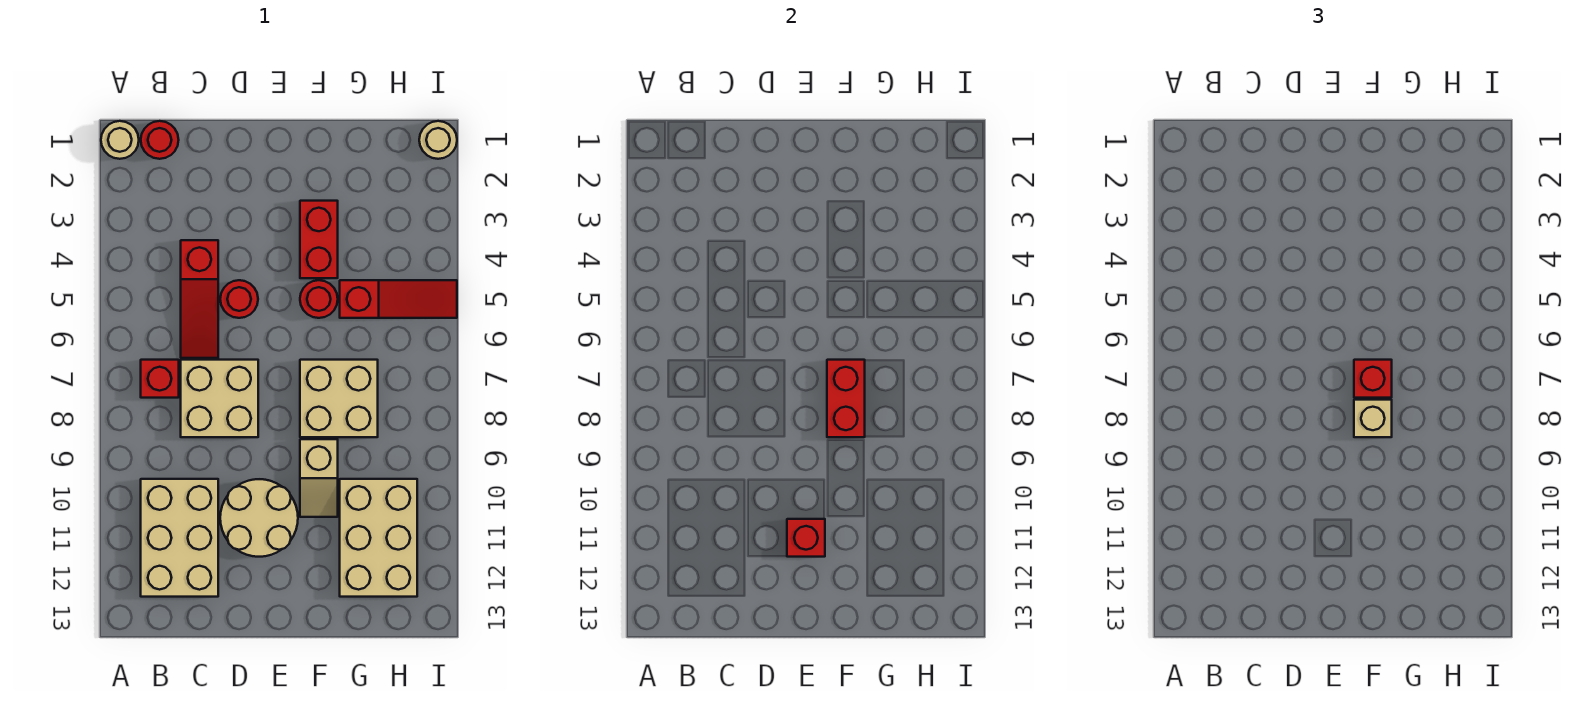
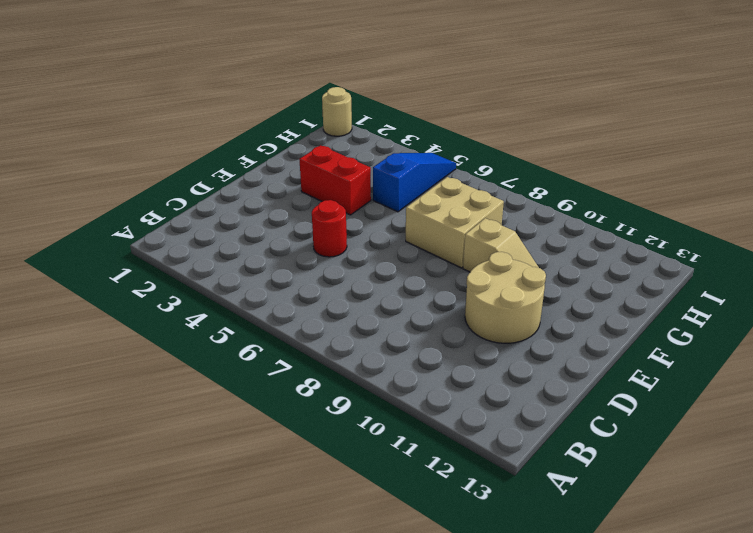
blue slope G5:I5 level 1 top G -> red slope G5:I5 level 1 top G
none -> tan round brick A1 level 1
none -> red round brick B1 level 1
none -> red brick B7 level 1

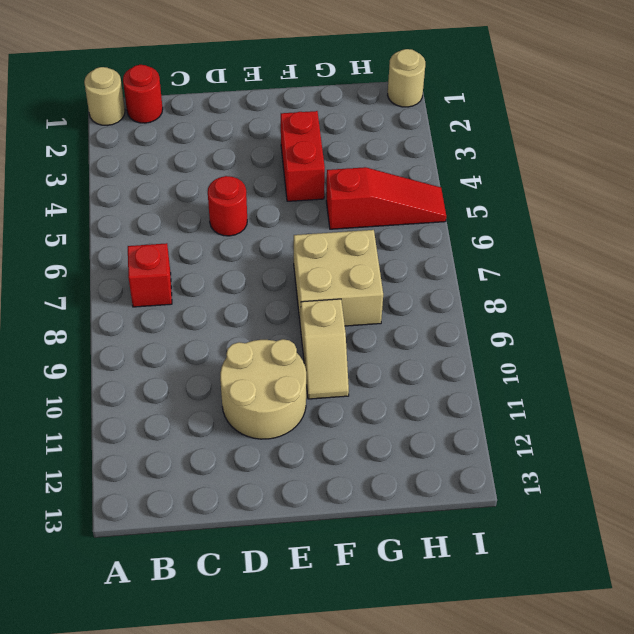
none -> tan brick B10:C12 level 1
none -> red slope C4:C6 level 1 top 4
none -> tan brick C7:D8 level 1

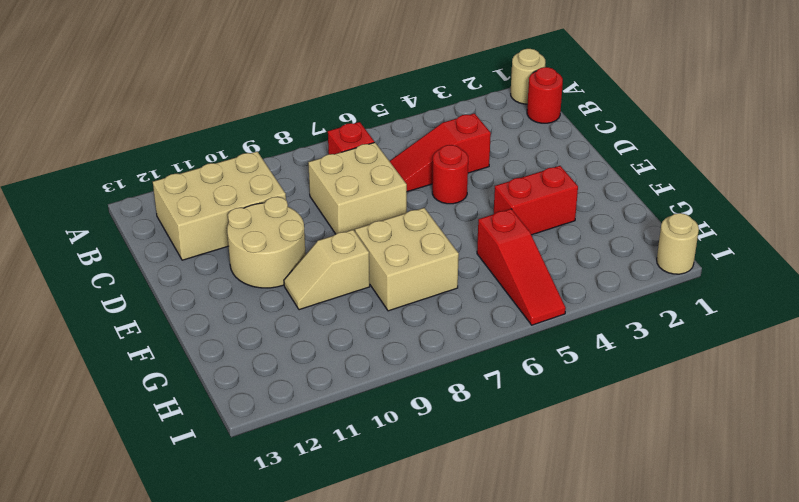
none -> red round brick F5 level 1
none -> tan brick G10:H12 level 1
none -> red brick E11 level 2

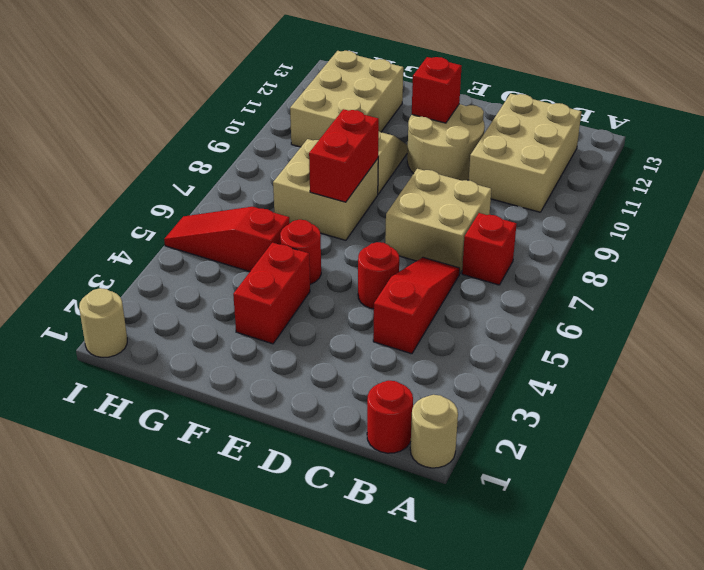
none -> red brick F7 level 3
none -> tan brick F8 level 3

